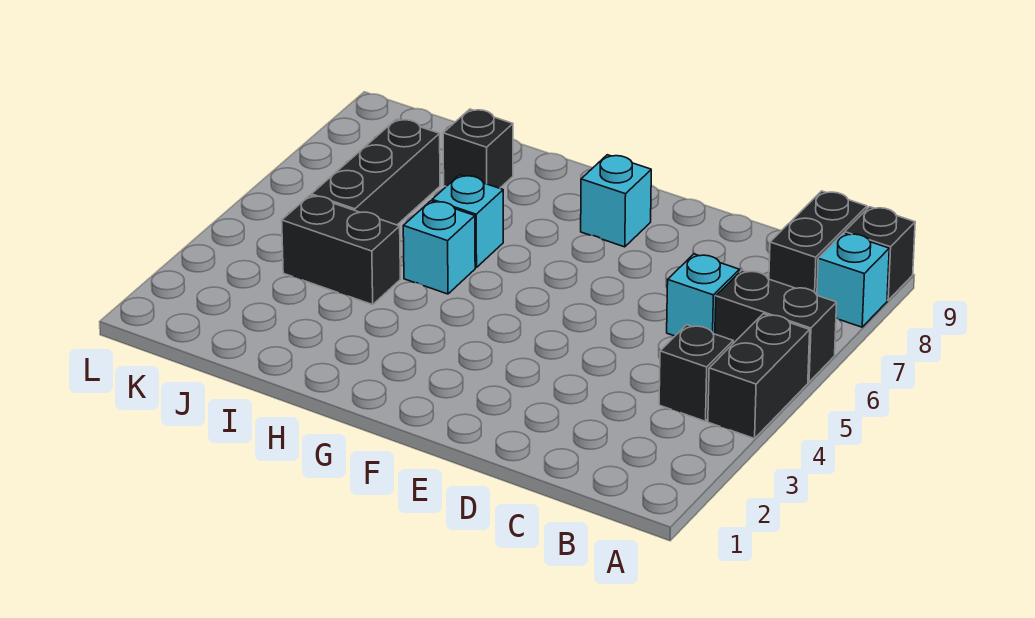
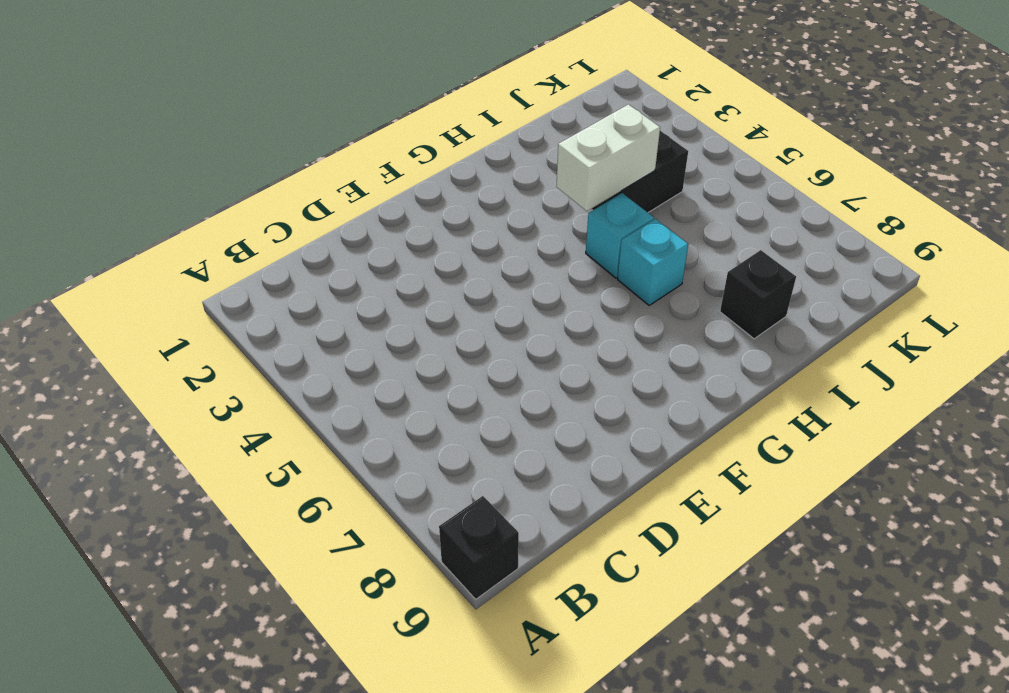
white brick H4:I4 level 2 -> none
none -> black brick A4:A5 level 1
none -> black brick A6:B6 level 1
none -> cyan brick A8 level 1

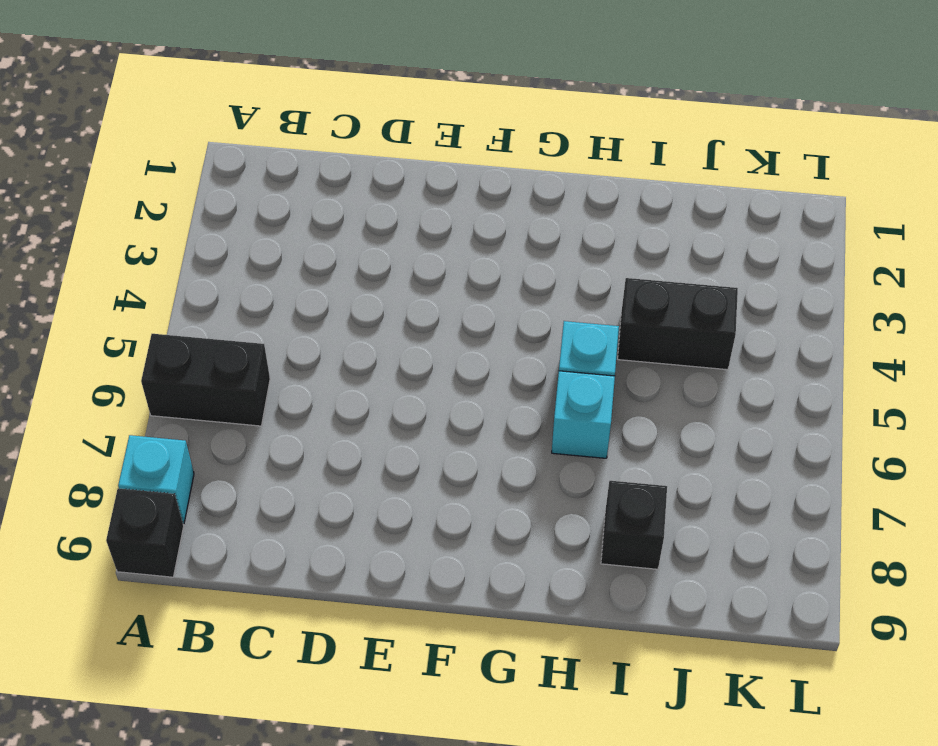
none -> black brick A4:A5 level 1
none -> black brick B4 level 1
none -> black brick B8:B9 level 1

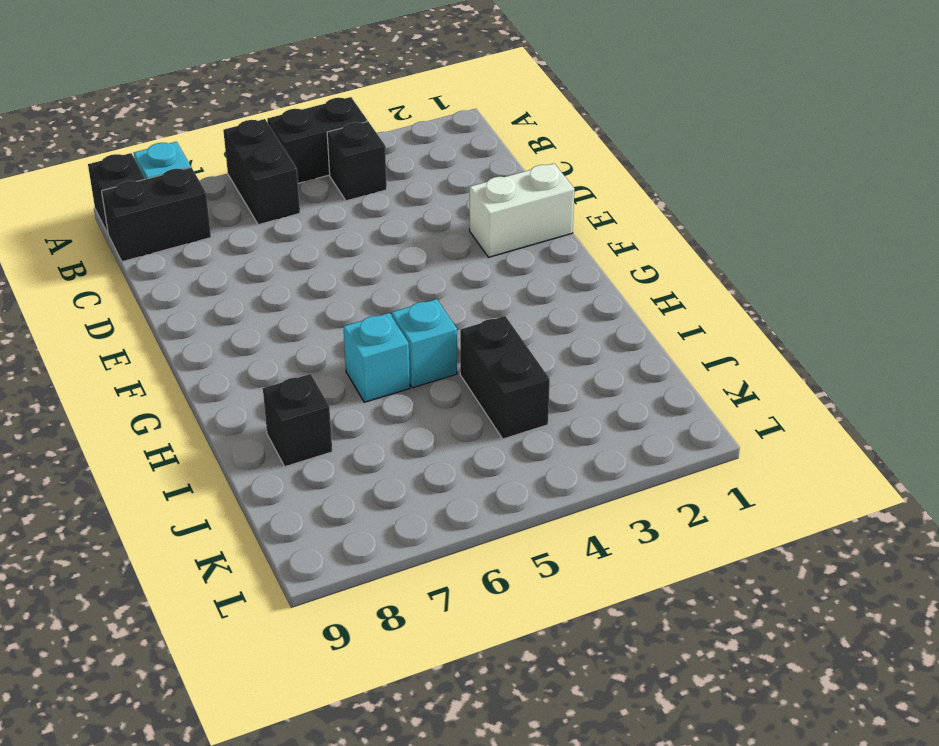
white brick E1:E2 level 1 -> none
none -> cyan brick C6 level 1
none -> cyan brick F8 level 1
none -> black brick J5:J7 level 1

